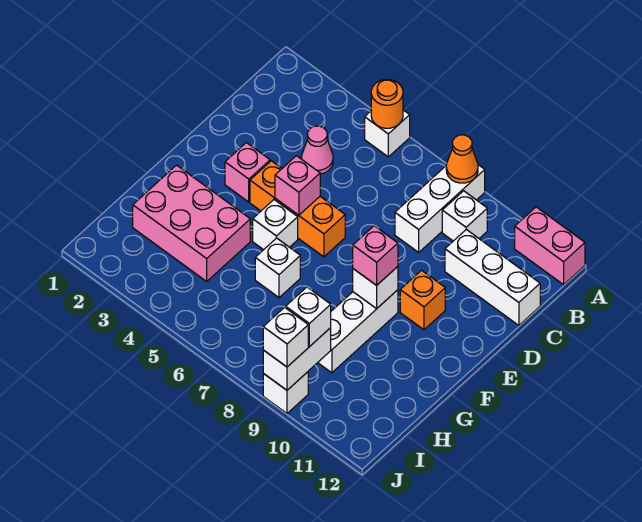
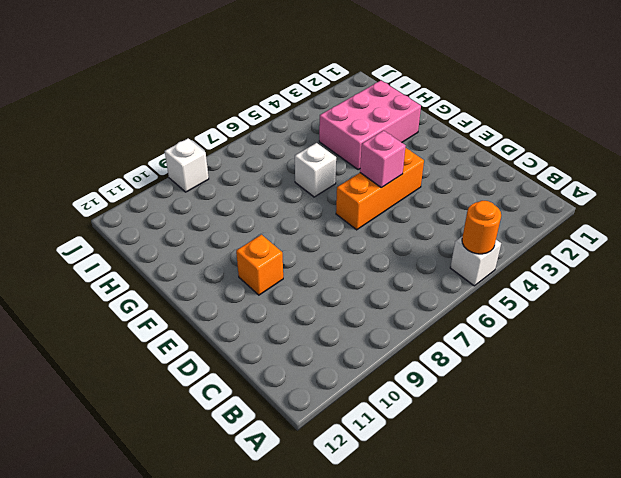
none -> white brick A8:C8 level 1
none -> pink brick A11:A12 level 1
none -> white brick B9 level 1

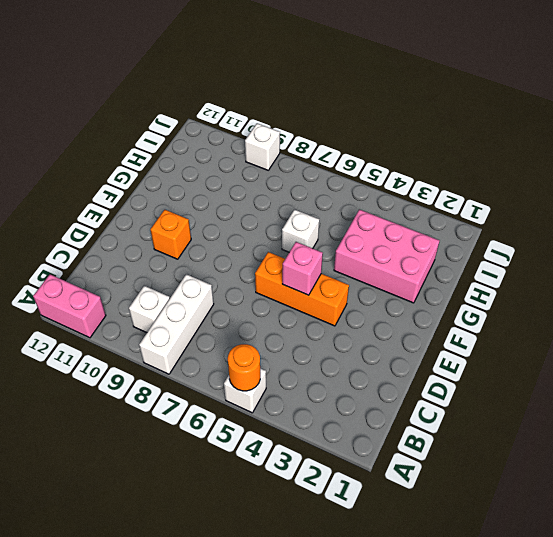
none -> pink cone C4 level 1
none -> white brick C10:C12 level 1
none -> pink brick E3 level 1

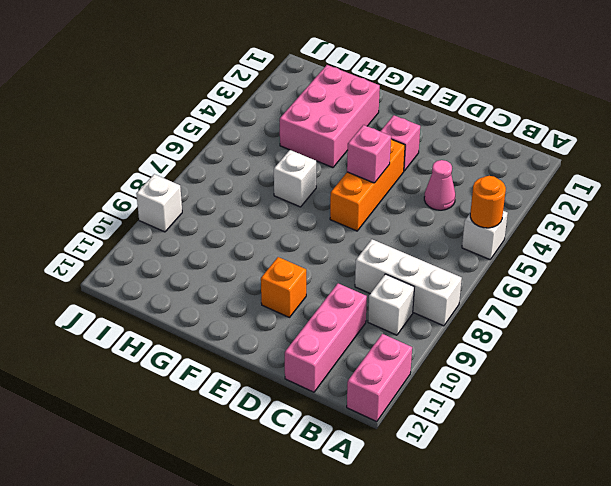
pink brick C10:C12 level 1 -> white brick C10:C12 level 1
none -> white brick F5 level 1
none -> white brick F9:H9 level 1
none -> orange cone A8 level 2

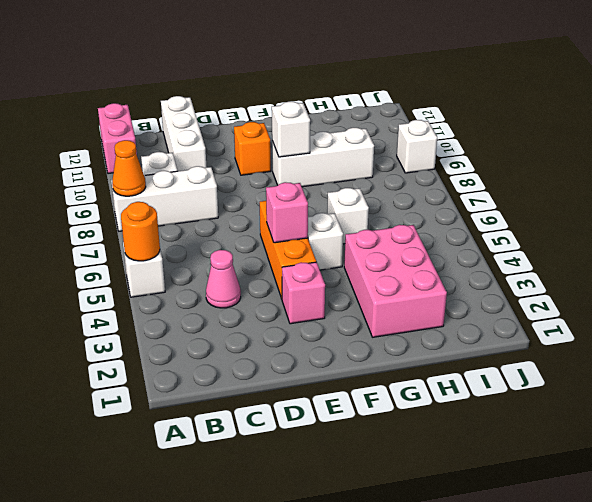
none -> white brick I9:J9 level 2
none -> pink brick F9 level 3
none -> white brick I9 level 3

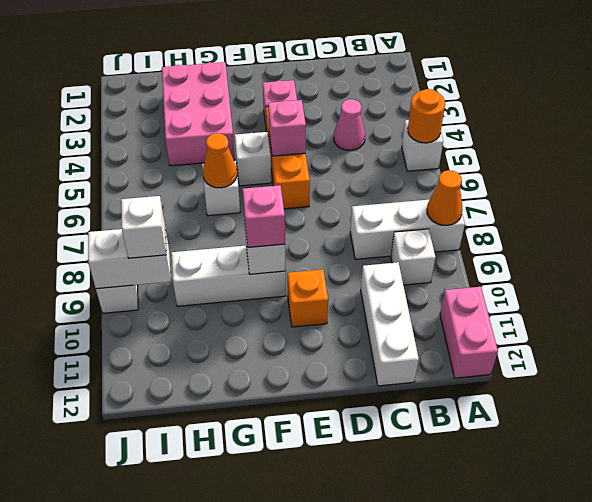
orange cone G6 level 2 -> none
none -> white brick J9 level 3

